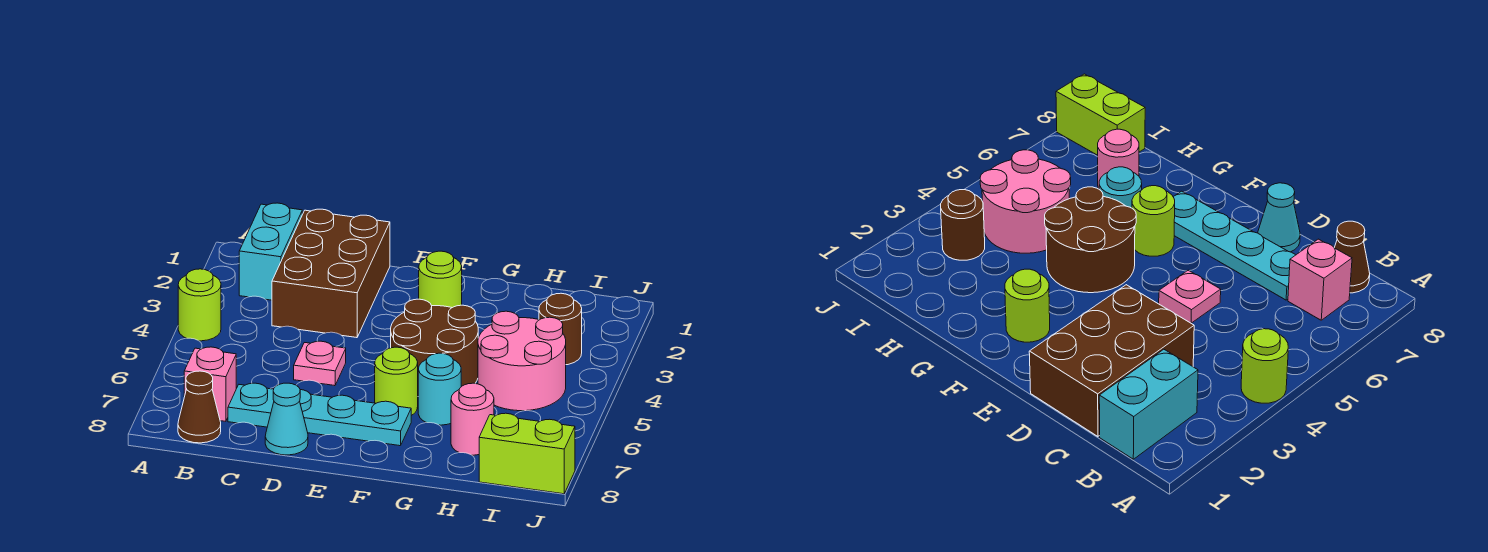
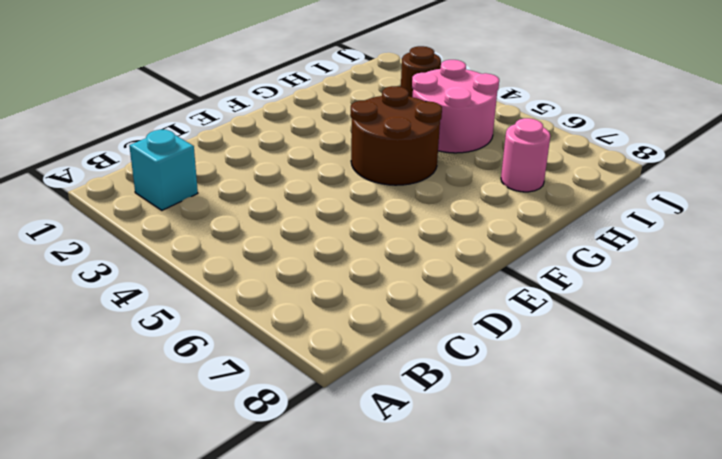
cyan brick B2 level 1 -> cyan brick B1:B2 level 1
none -> lime round brick A4 level 1
none -> pink brick B7 level 1
none -> brown cone B8 level 1

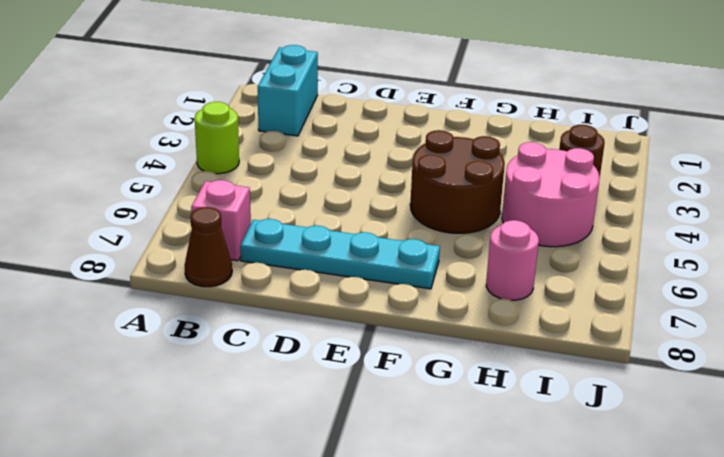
none -> brown brick C1:D3 level 1
none -> pink plate D5 level 1
none -> cyan cone D8 level 1

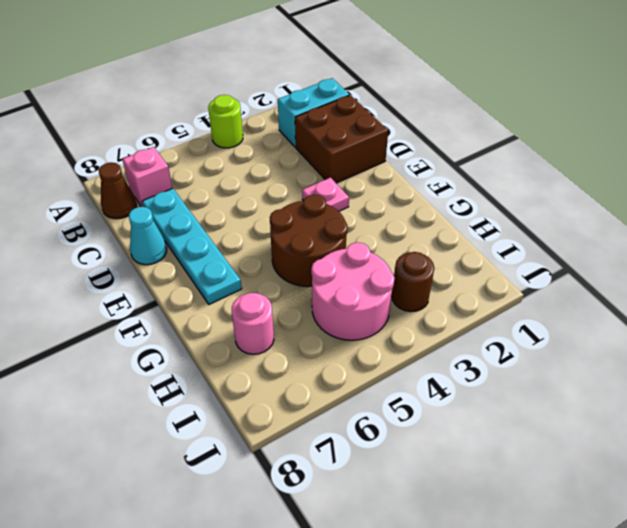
brown brick C1:D2 level 1 -> brown brick C1:D3 level 1
pink plate E3 level 1 -> pink plate D5 level 1
none -> lime round brick F2 level 1
none -> lime round brick F6 level 1
none -> cyan round brick G6 level 1

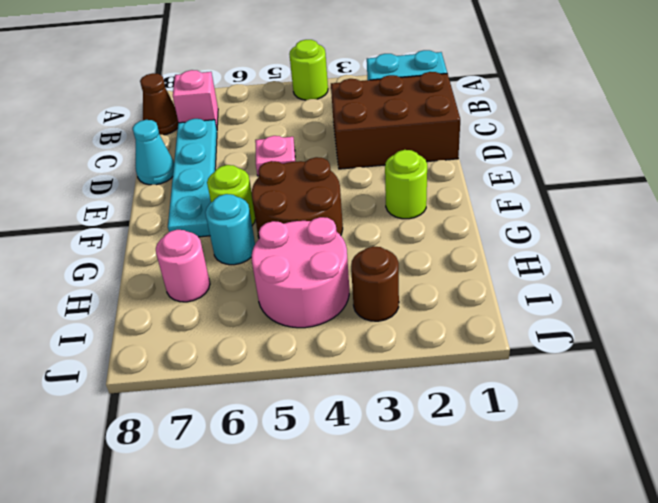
none -> lime brick I8:J8 level 1

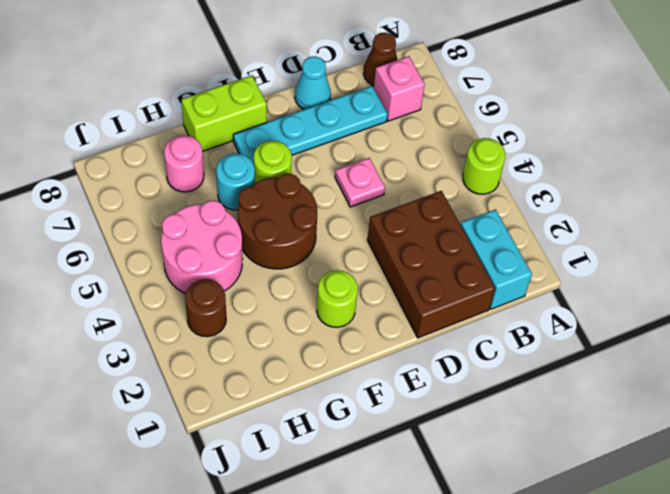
lime brick F8:G8 level 1 -> lime brick I8:J8 level 1

